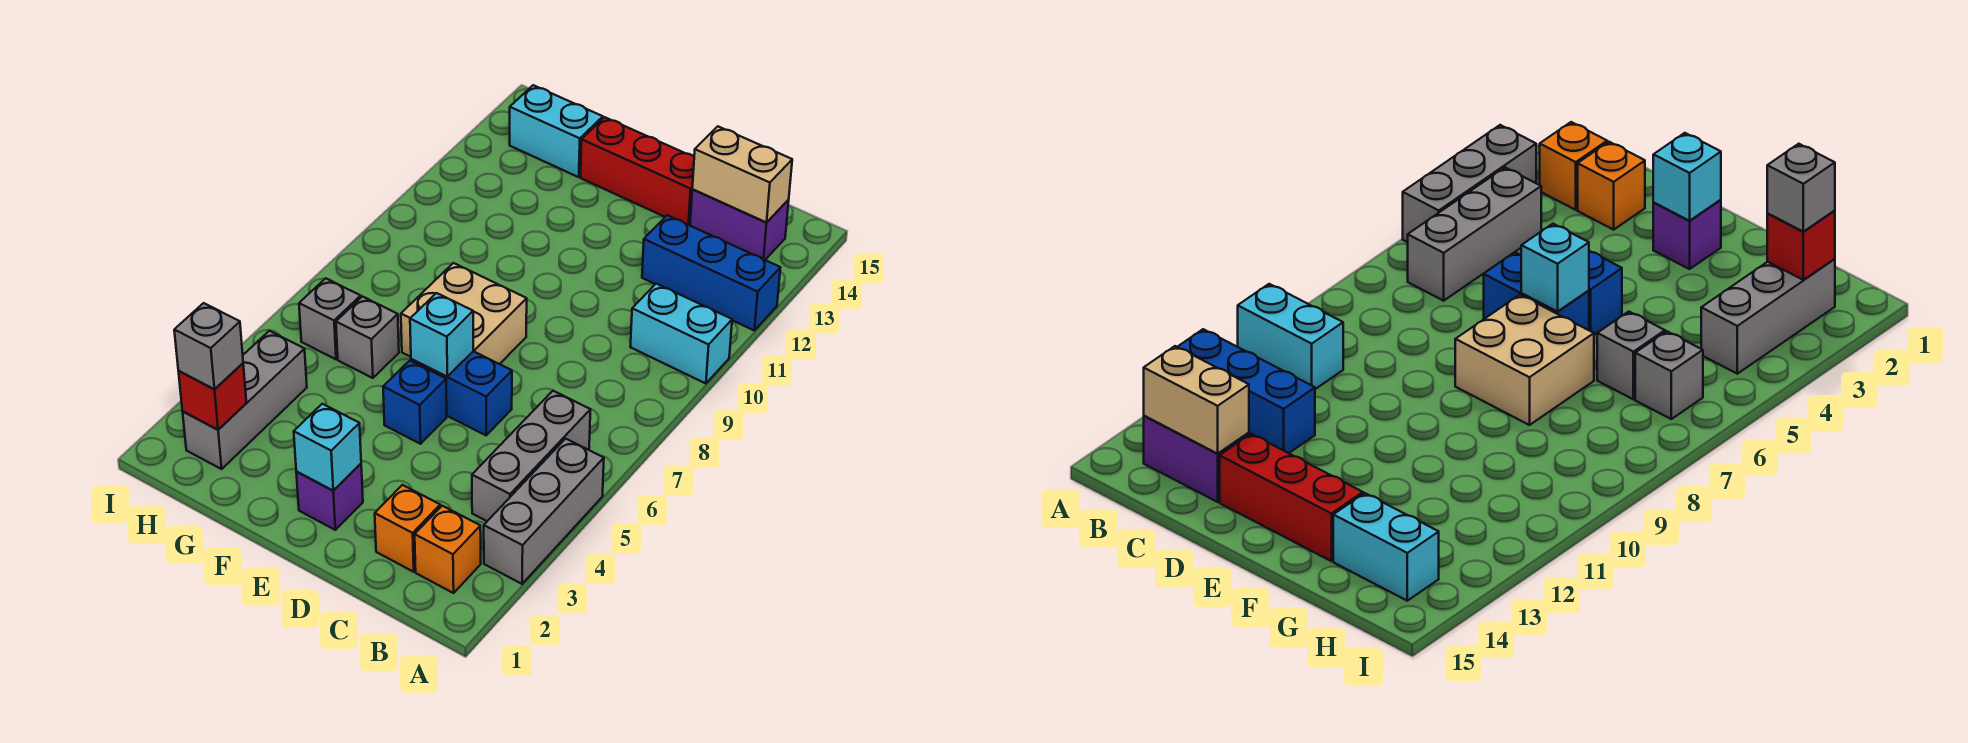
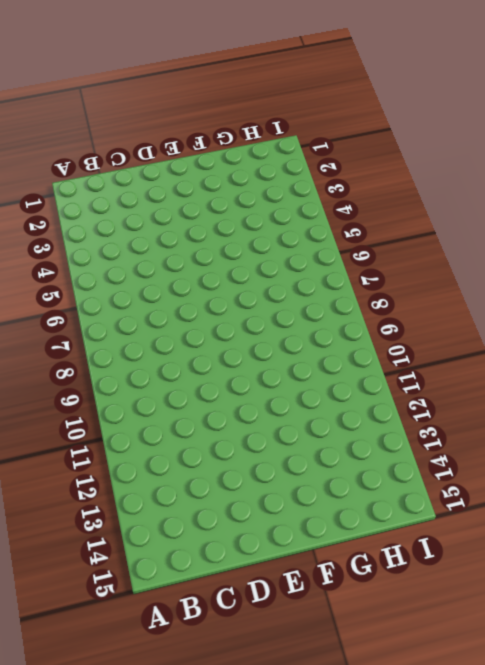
none -> grey brick A3:A5 level 1
none -> cyan brick A10:B10 level 1
none -> blue brick A12:C12 level 1

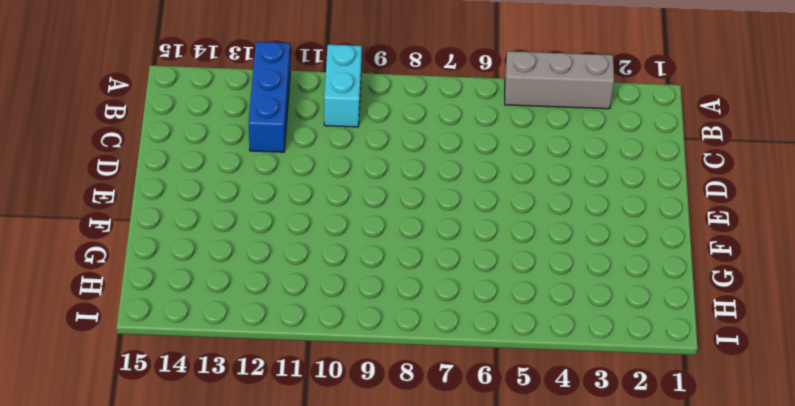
none -> orange brick B2 level 1
none -> grey brick B4:B6 level 1
none -> purple brick B14:C14 level 1

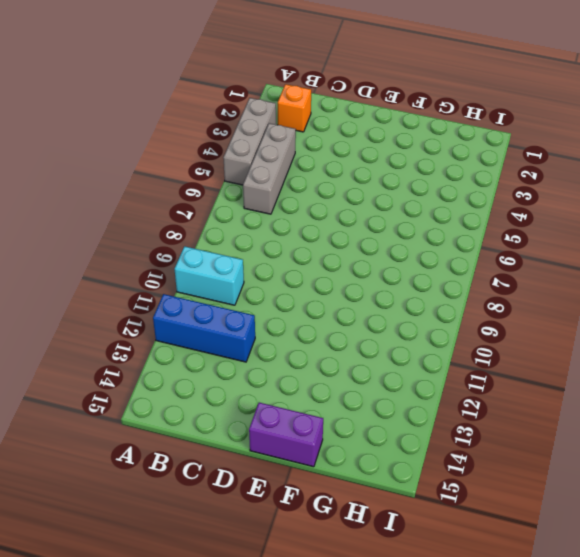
purple brick E15:F15 level 1 -> purple brick B14:C14 level 1
none -> orange brick C2 level 1
none -> blue brick D6:E6 level 1
none -> red brick D14:F14 level 1

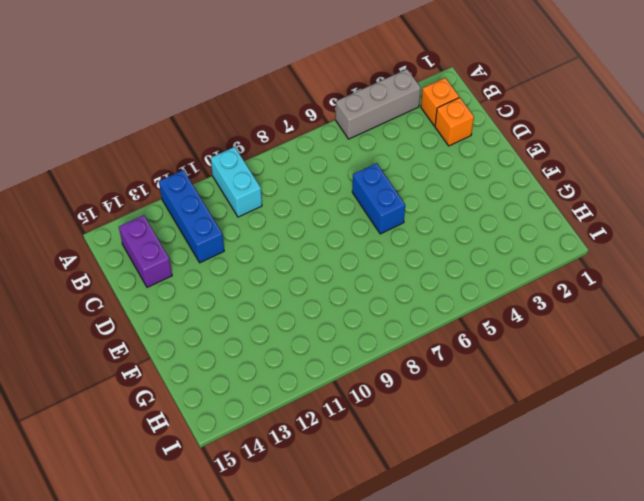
none -> grey brick B4:B6 level 1
none -> red brick D14:F14 level 1
none -> purple brick E2 level 1

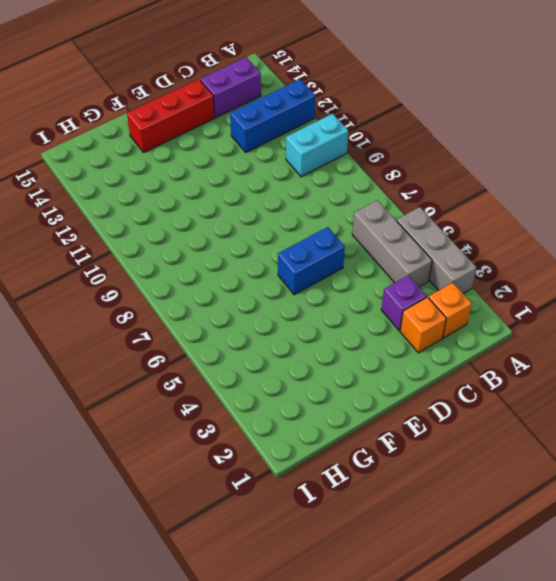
purple brick C3 level 1 -> purple brick E2 level 1
none -> blue brick E5 level 1
none -> tan brick E7:F8 level 1
none -> grey brick G6 level 1

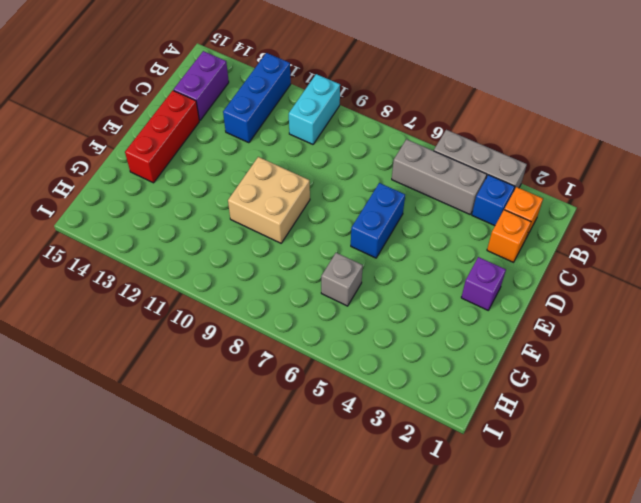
blue brick B3 level 1 -> blue brick E5 level 1
tan brick E9:F10 level 1 -> tan brick E7:F8 level 1
none -> cyan brick G14:H14 level 1
none -> grey brick H2:H4 level 1
none -> grey brick H6 level 1

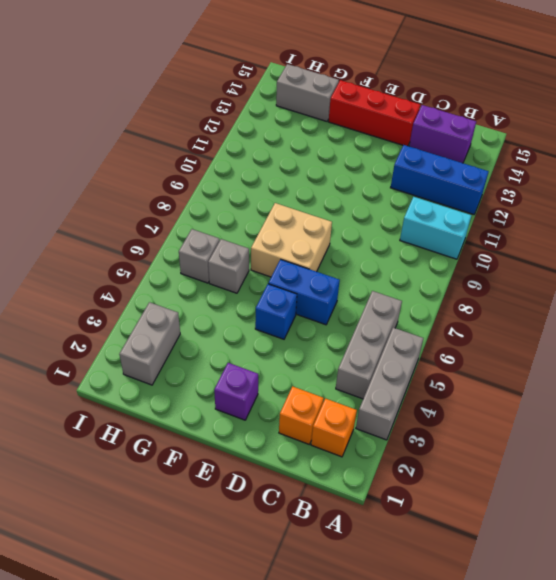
grey brick G14:H14 level 1 -> cyan brick G14:H14 level 1
grey brick H2:H3 level 1 -> grey brick H2:H4 level 1
none -> tan brick B14:C14 level 2
none -> cyan brick E2 level 2
none -> cyan brick E6 level 2

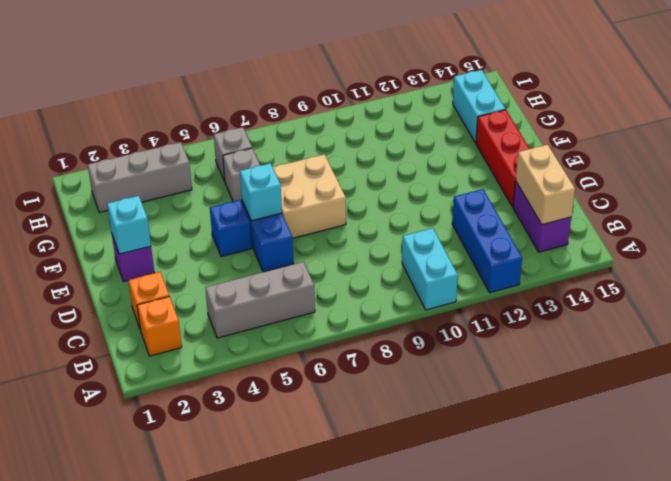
none -> grey brick A3:A5 level 1
none -> red brick H2 level 2
none -> grey brick H2 level 3

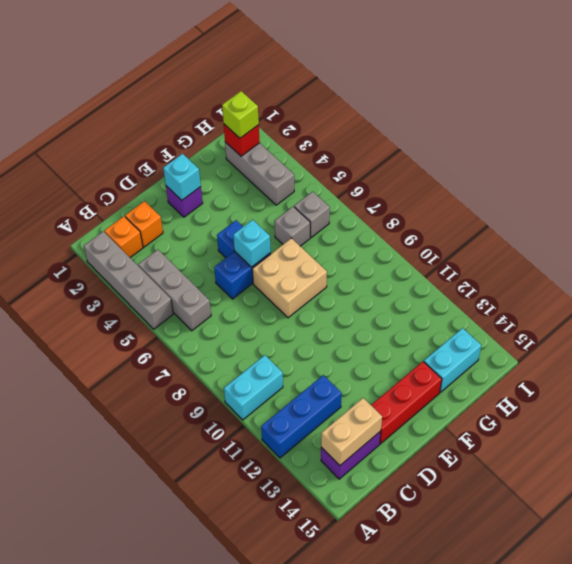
grey brick A2:A5 level 1 -> grey brick A3:A5 level 1
lime brick H2 level 3 -> grey brick H2 level 3

